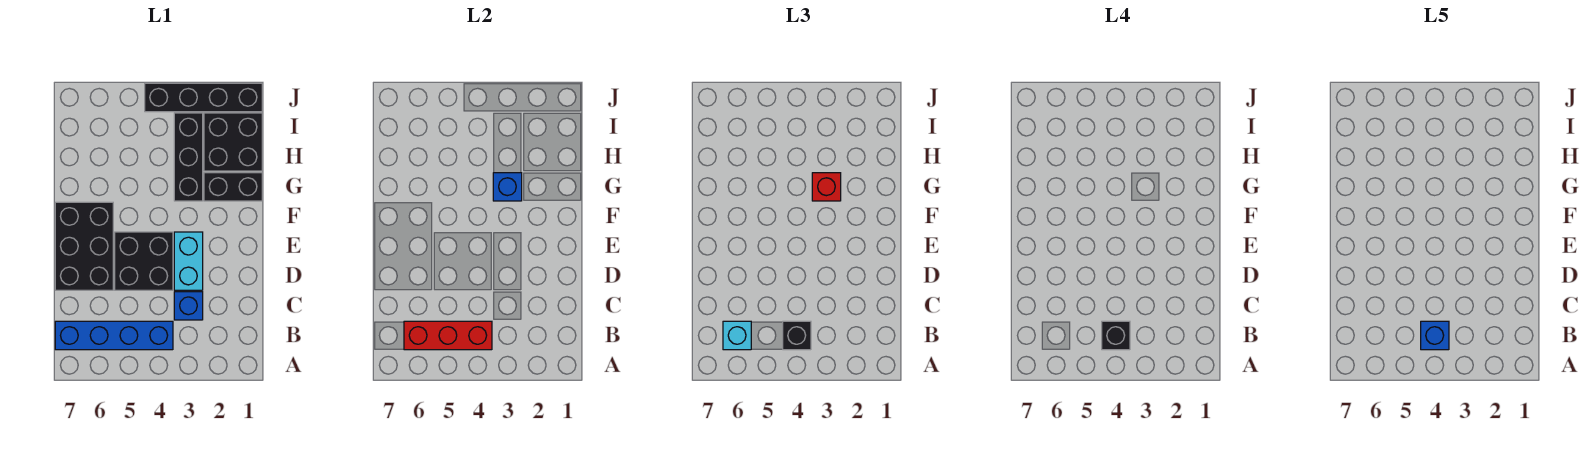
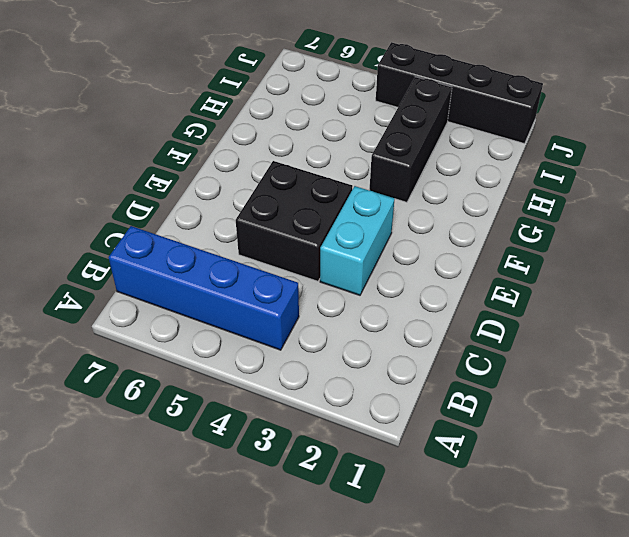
none -> blue brick C3 level 1
none -> black brick D6:F7 level 1
none -> black brick G1:G2 level 1

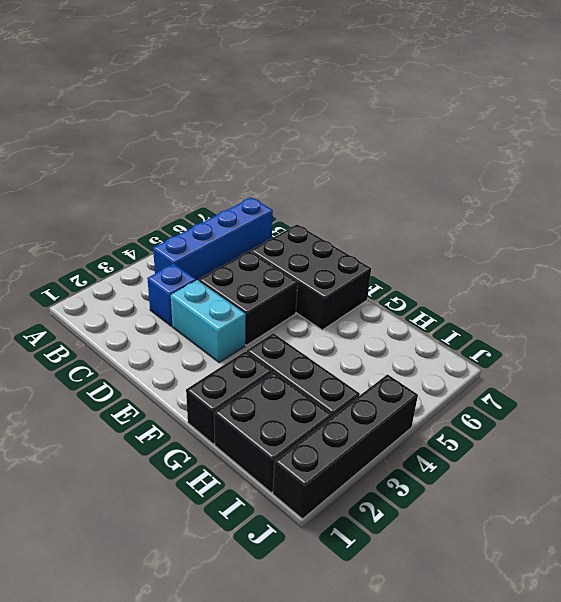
none -> red brick B4:B6 level 2
none -> blue brick G3 level 2
none -> black brick B4 level 3

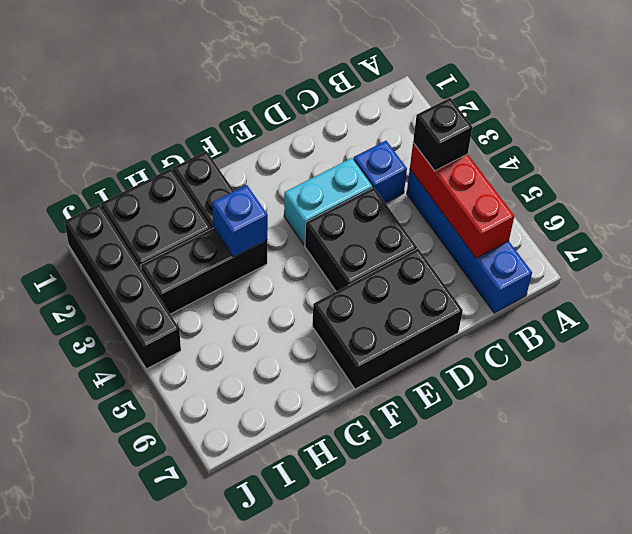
none -> cyan brick B6 level 3
none -> red brick G3 level 3
none -> black brick B4 level 4

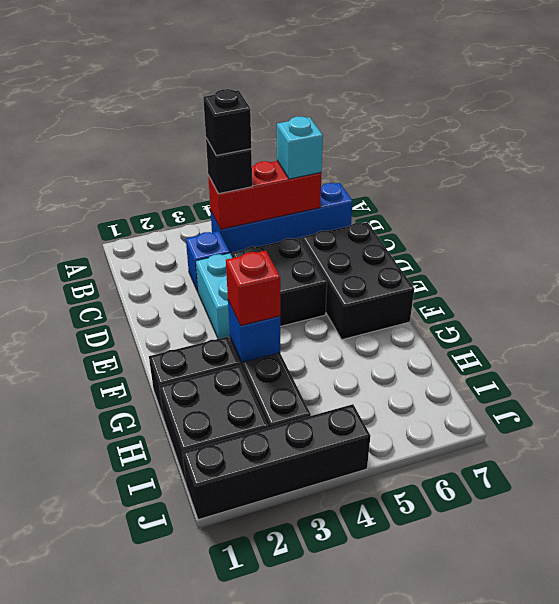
none -> blue brick B4 level 5

